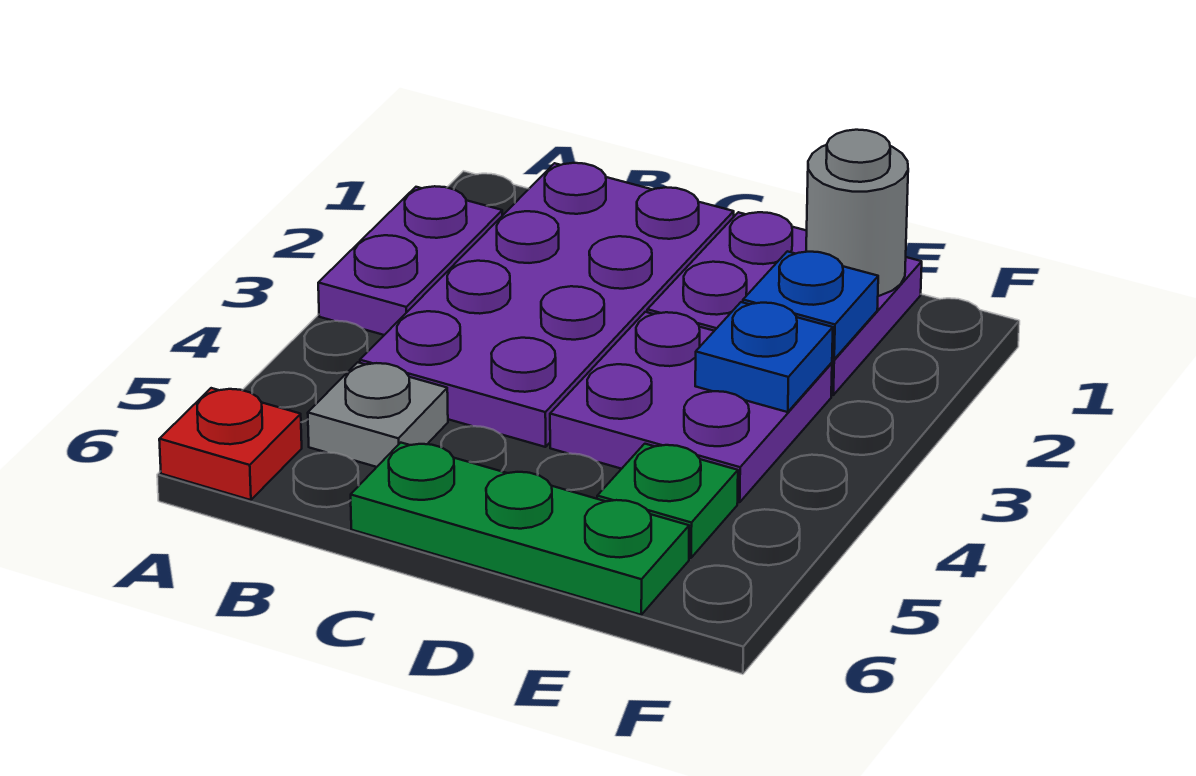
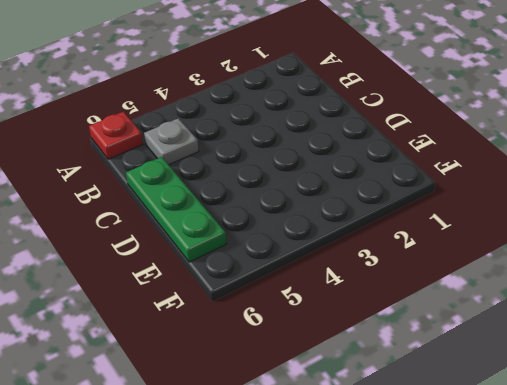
none -> purple plate A2:A3 level 1
none -> purple plate B1:C4 level 1

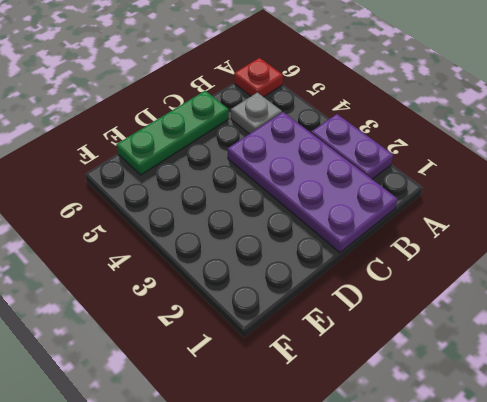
none -> purple plate D1:E2 level 1
none -> purple plate D3:E4 level 1

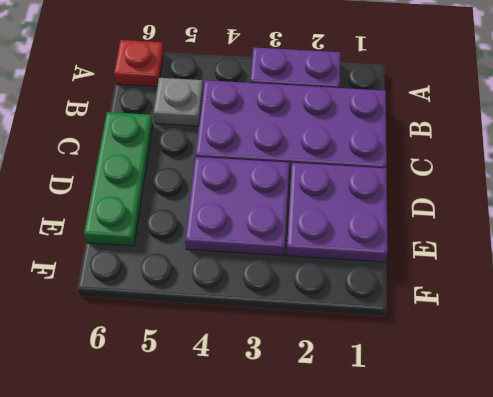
none -> green plate E5 level 1
none -> grey round brick E1 level 2

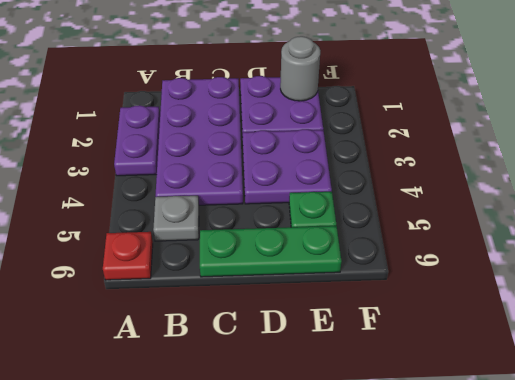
none -> blue plate E2 level 2
none -> blue plate E3 level 2

